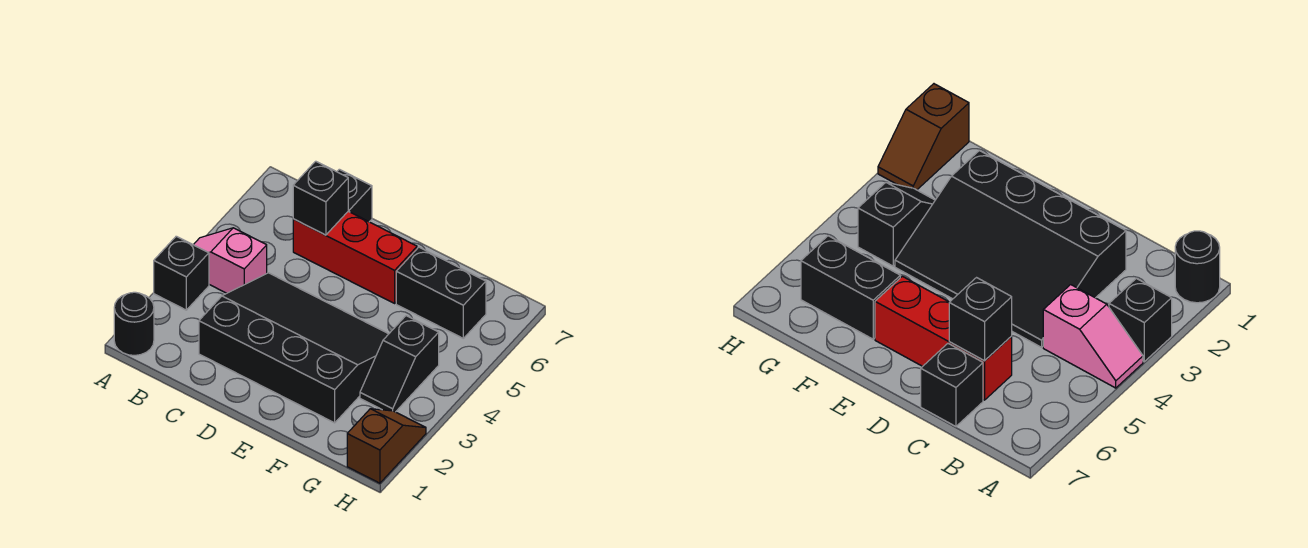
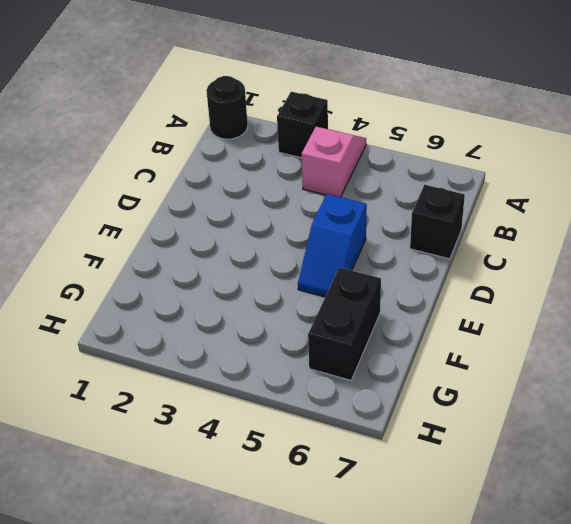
blue slope D5:E5 level 1 top D -> none
none -> black slope C2:F4 level 1 top 2
none -> red brick C6:E6 level 1

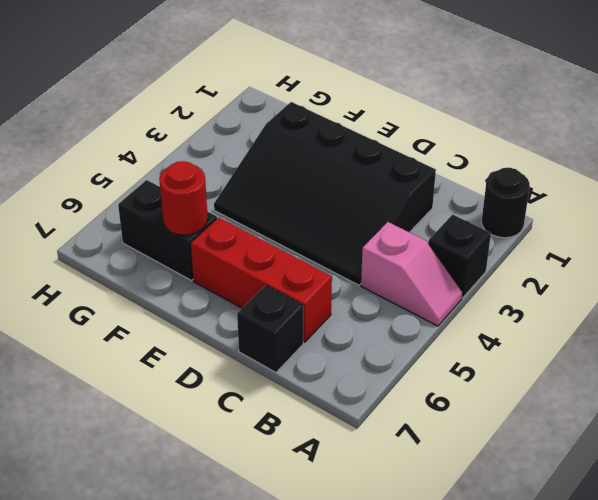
red round brick F6 level 2 -> none
none -> black slope G3:G4 level 1 top 4
none -> brown slope H1:H2 level 1 top 1

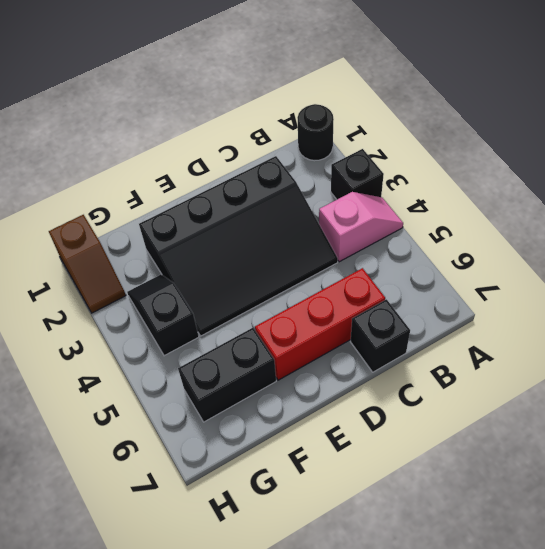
none -> black brick C6 level 2

